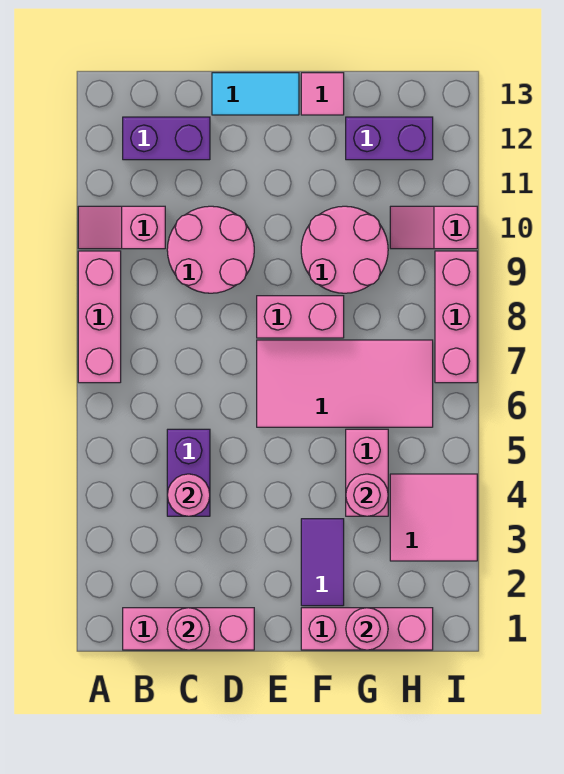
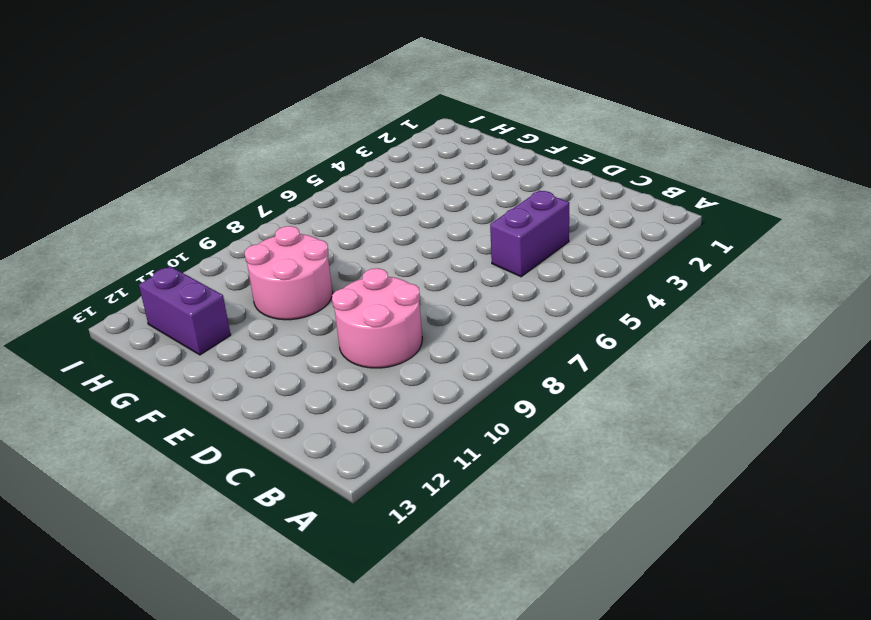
none -> pink brick A7:A9 level 1
none -> pink slope A10:B10 level 1 top B
none -> pink brick B1:D1 level 1

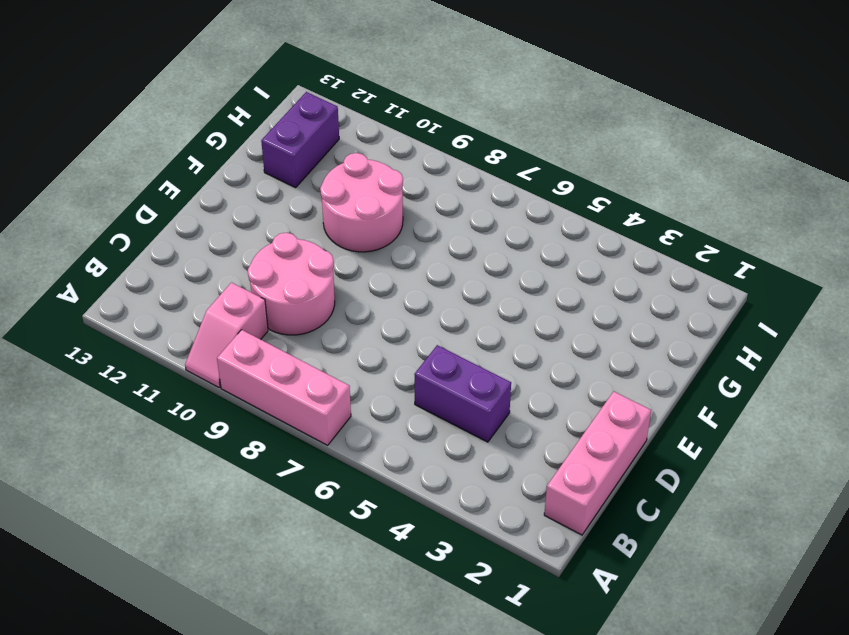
none -> purple brick B12:C12 level 1
none -> cyan tile D13:E13 level 1
none -> pink tile E6:H7 level 1

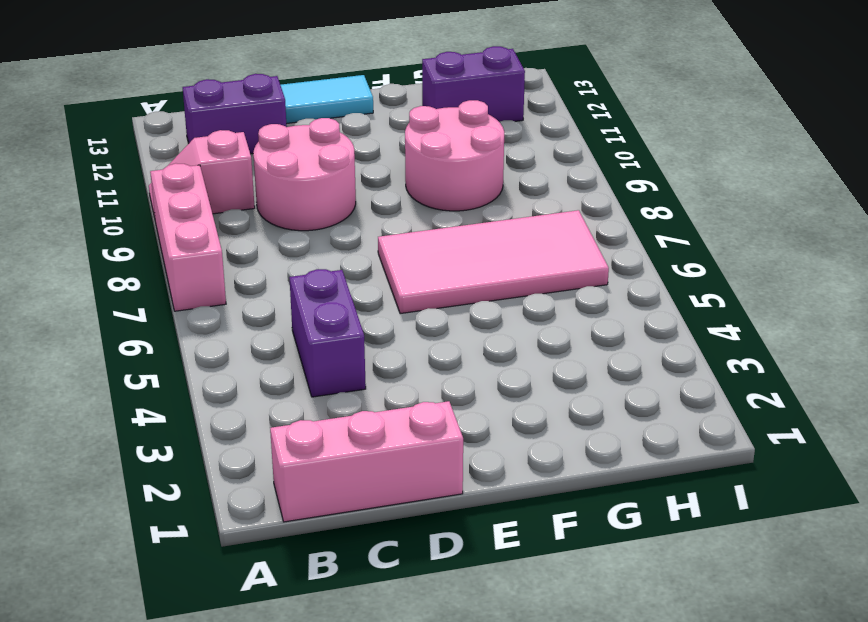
none -> pink brick E8:F8 level 1
none -> pink brick F1:H1 level 1
none -> purple tile F2:F3 level 1

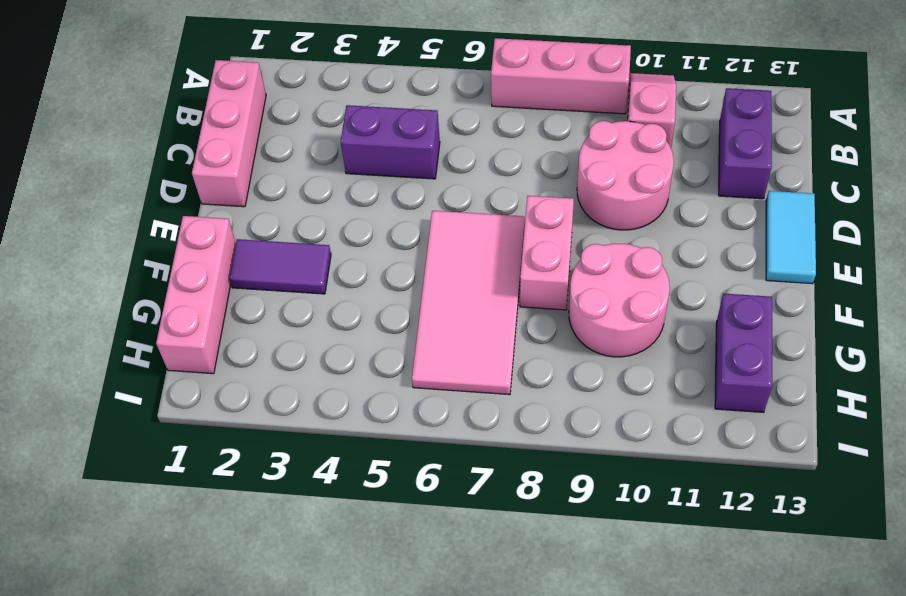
none -> pink tile F13 level 1
none -> pink brick G4:G5 level 1
none -> pink tile H3:I4 level 1

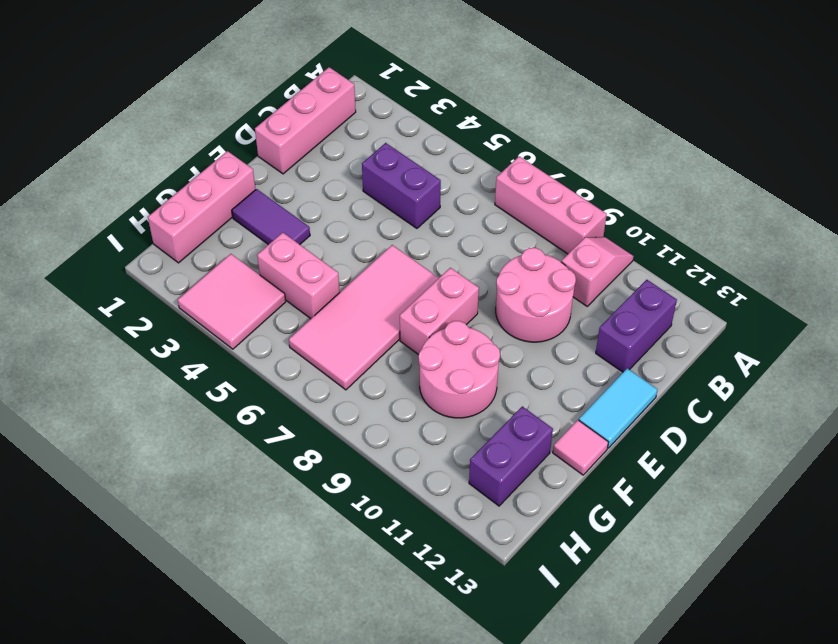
none -> pink slope H10:I10 level 1 top I
none -> pink brick I7:I9 level 1
none -> pink round brick C1 level 2

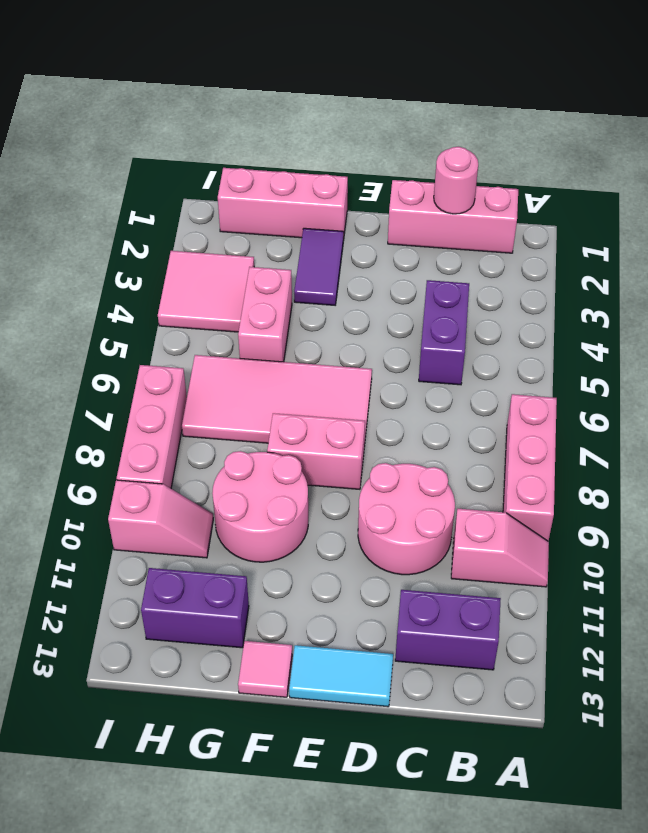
none -> pink round brick C4 level 2
none -> pink round brick G1 level 2
none -> pink round brick G4 level 2

